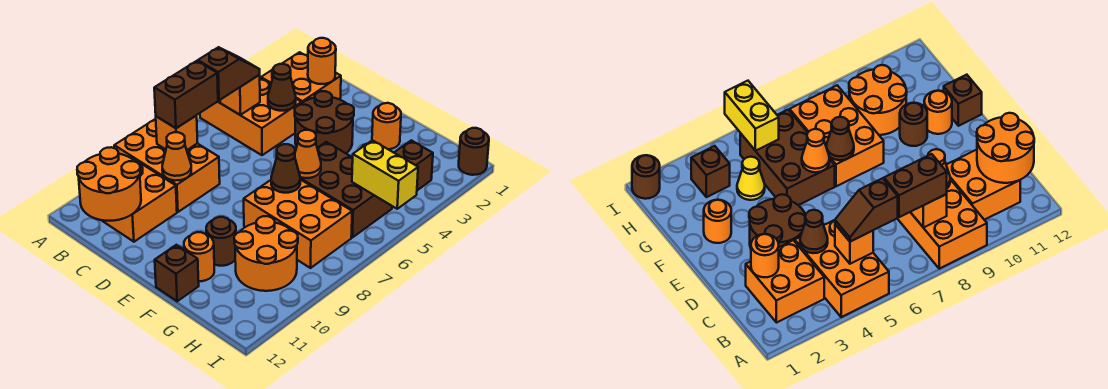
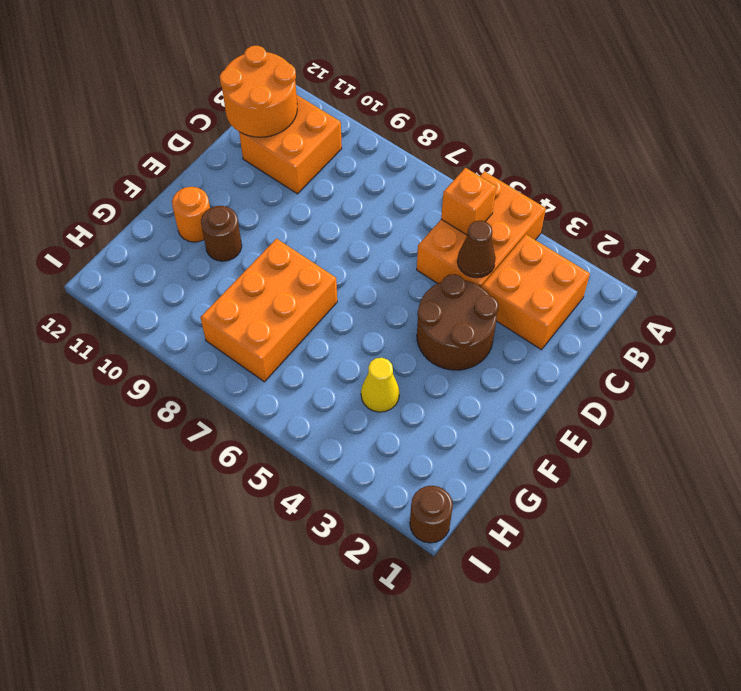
none -> orange brick A8:C9 level 1
none -> orange round brick F2 level 1
none -> brown brick F5:H6 level 1

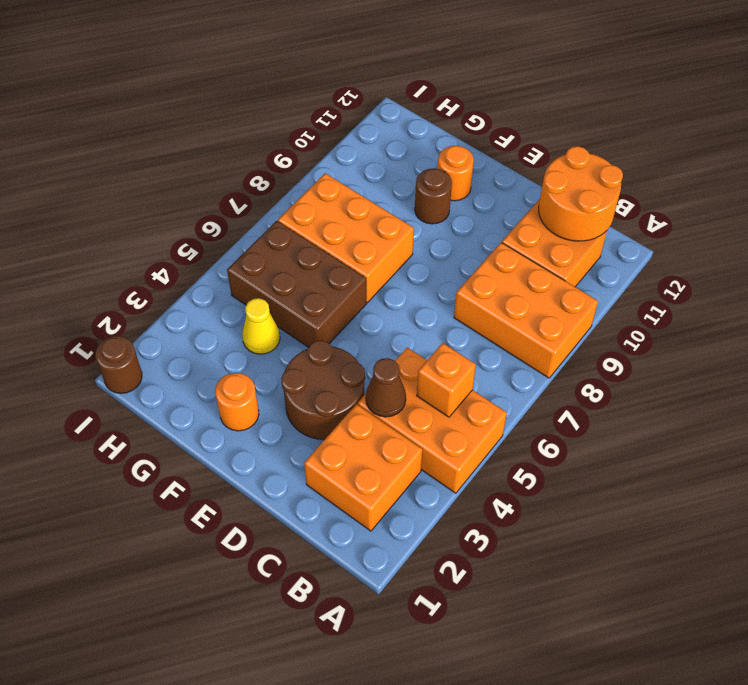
none -> brown brick F12 level 1
none -> orange round brick G9:H10 level 1
none -> brown brick H3 level 1

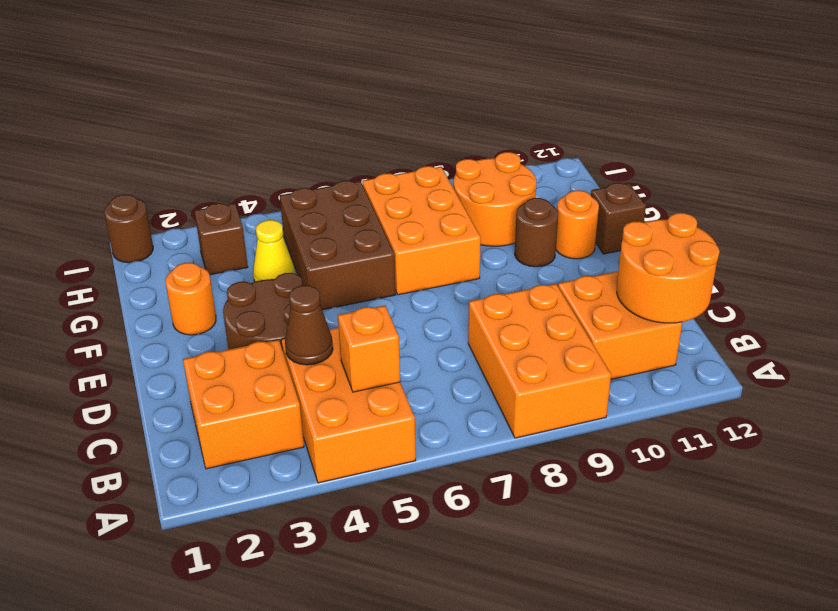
none -> orange brick B8 level 2
none -> orange round brick C2 level 2
none -> orange cone C9 level 2

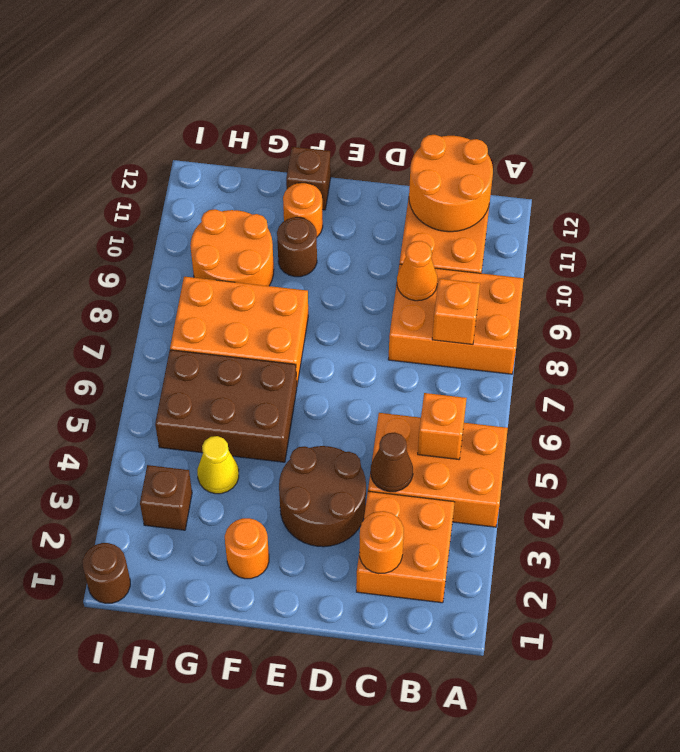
none -> orange cone F6 level 2
none -> brown cone F7 level 2
none -> yellow brick H5:I5 level 2

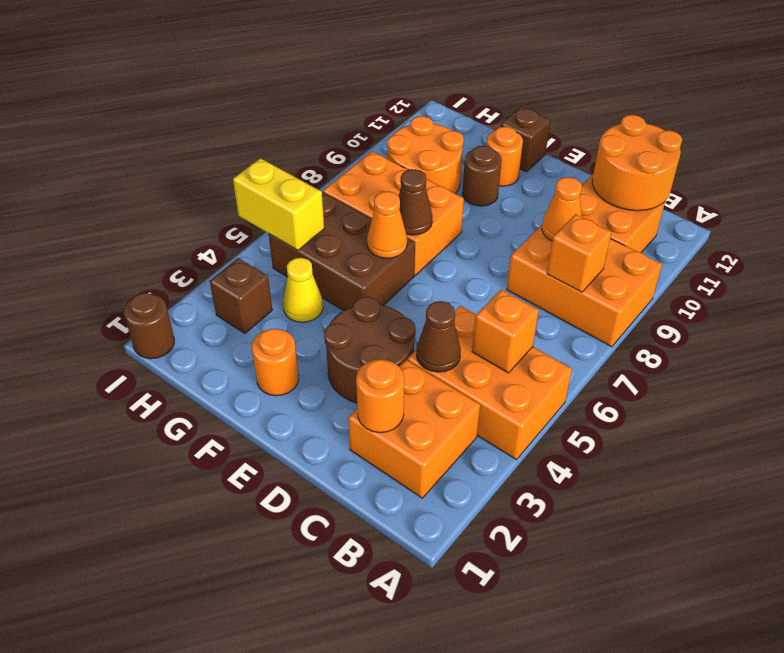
none -> brown slope B5:B6 level 3 top 6
none -> brown brick B7:B8 level 3

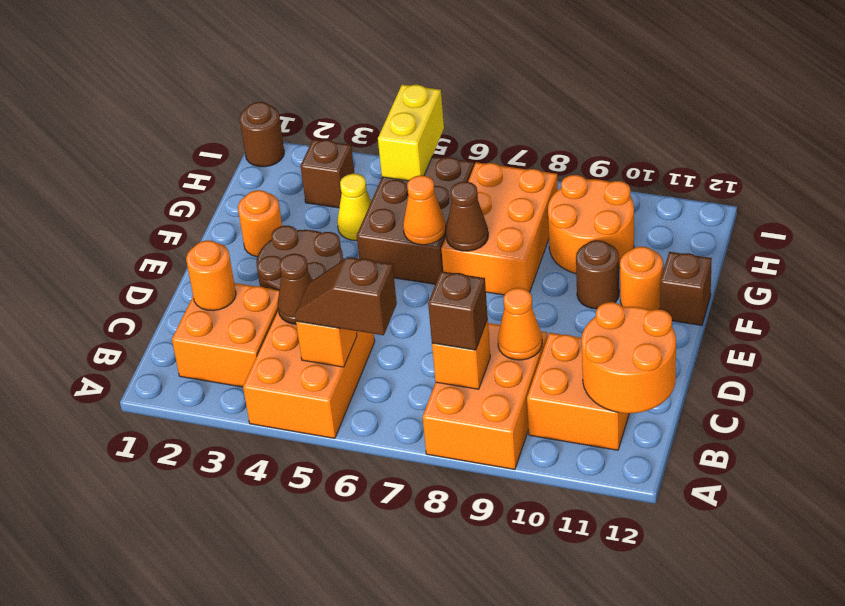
brown brick B8 level 3 -> brown brick B7:B8 level 3

